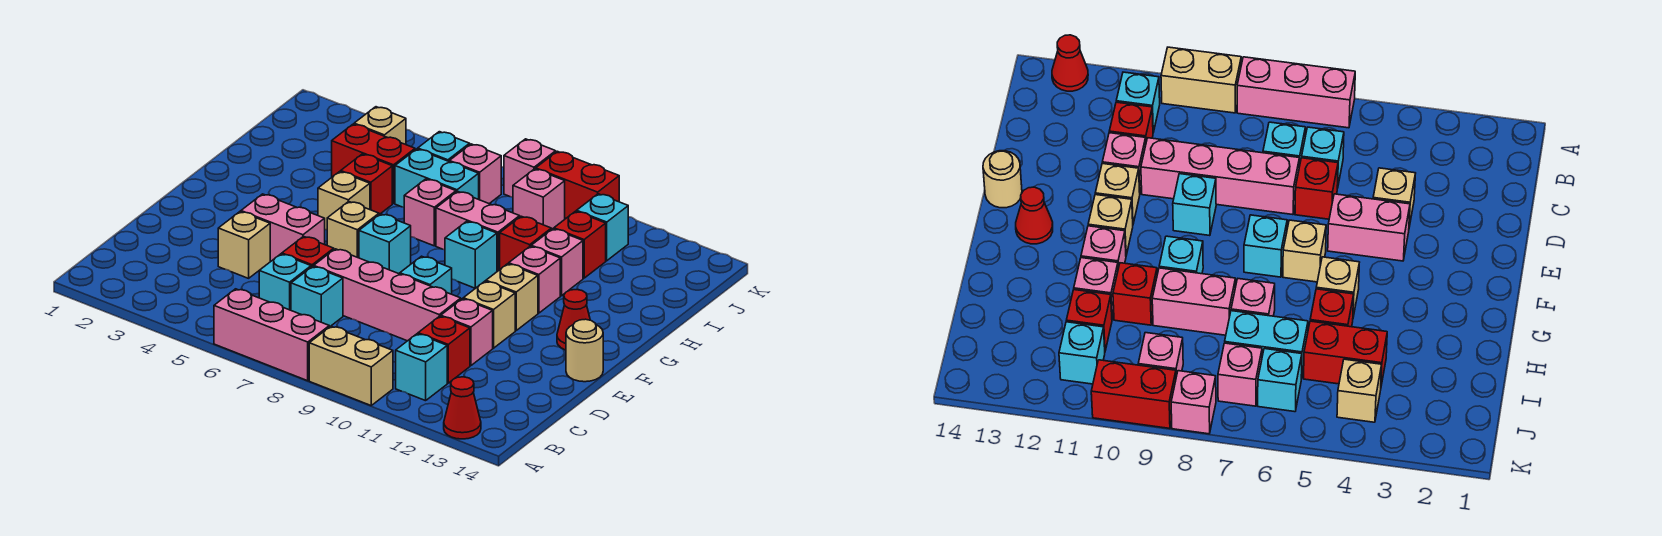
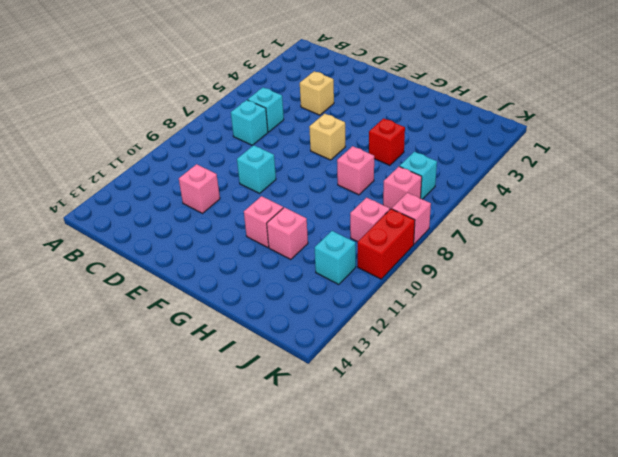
none -> pink brick A6:A8 level 1
none -> tan brick A9:A10 level 1
none -> red cone A13 level 1
none -> cyan brick B11 level 1

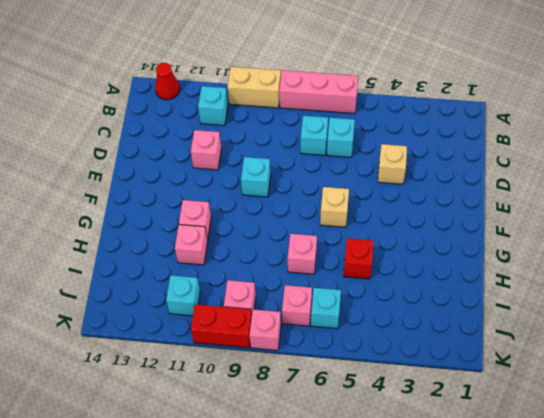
none -> red brick C11 level 1
none -> red brick D6 level 1
none -> pink brick D7:D10 level 1
none -> pink brick E4:E5 level 1

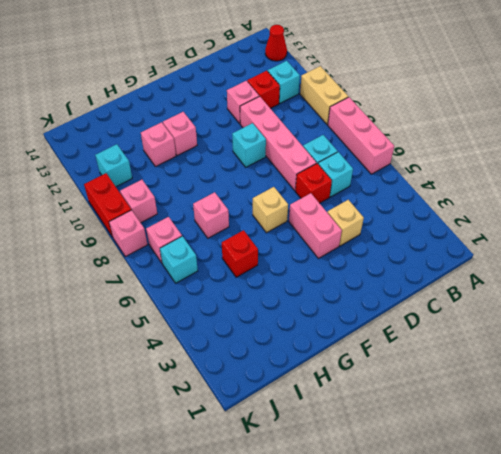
none -> tan brick E11 level 1
none -> tan round brick E14 level 1
none -> cyan brick F7 level 1
none -> tan brick F11 level 1

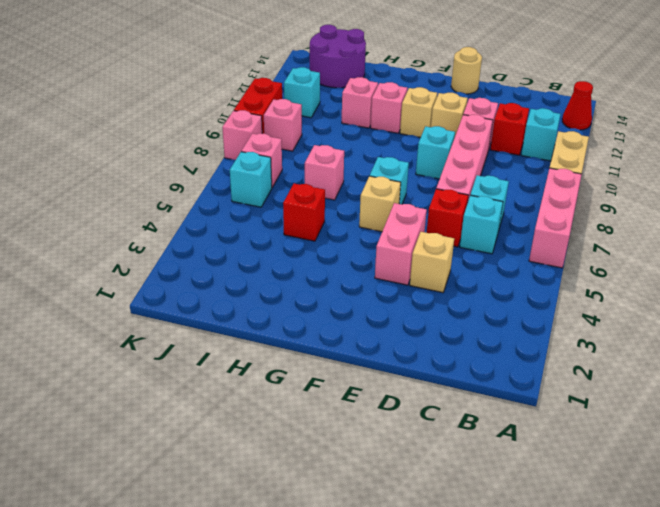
purple round brick I13:J14 level 1 -> none
none -> red cone F13 level 1
none -> tan brick G5 level 1
none -> cyan brick G9 level 1
none -> pink brick H8:H9 level 1

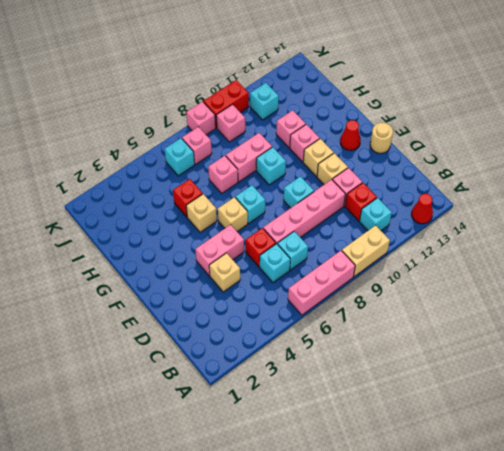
none -> red brick H10 level 1
none -> red brick I4:I5 level 1
none -> cyan brick I6:I7 level 1
none -> red brick I11 level 1

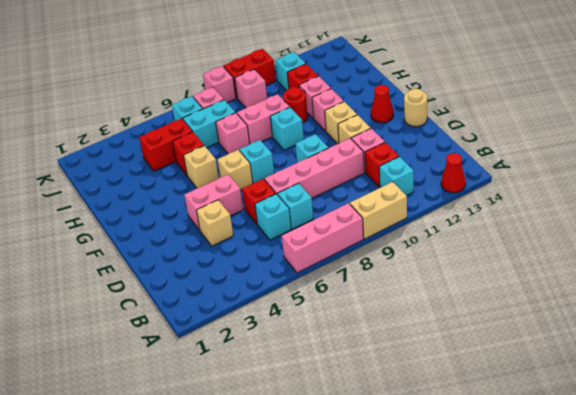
red round brick H10 level 1 -> red brick H10 level 1
none -> tan brick J4 level 1

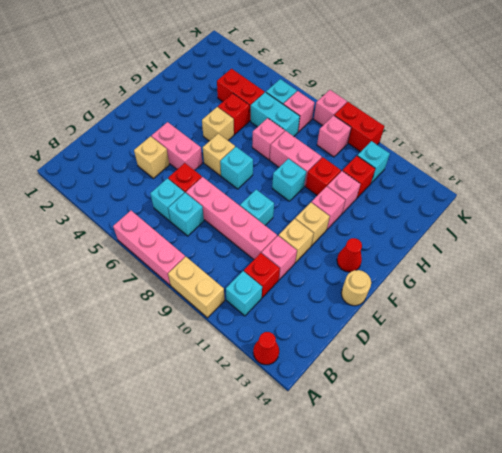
none -> tan brick J4 level 1

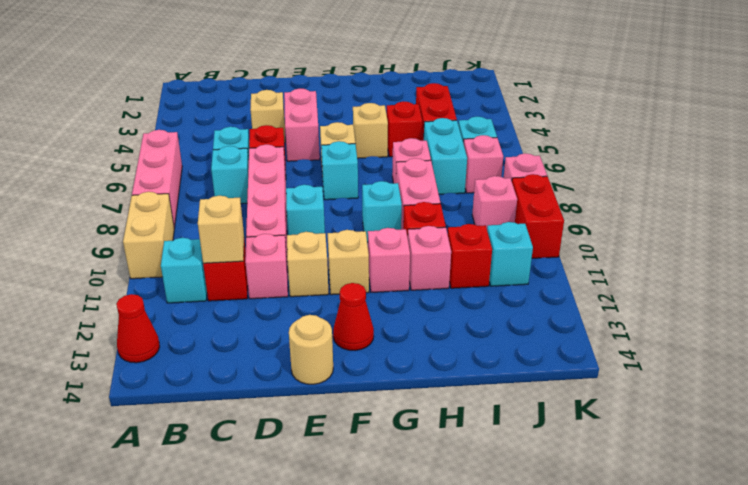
tan brick C11 level 2 -> tan brick J4 level 1

